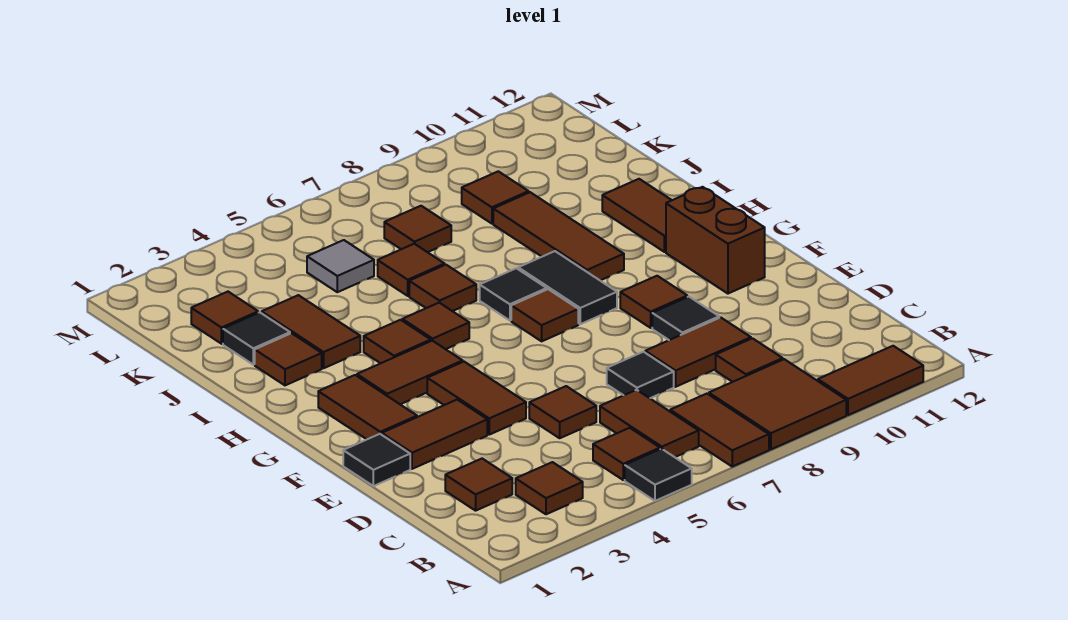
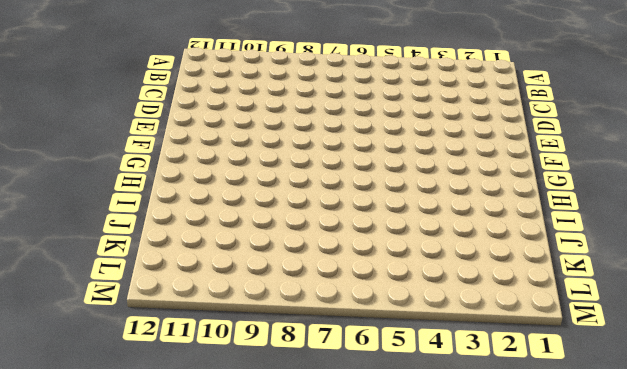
none -> black tile A5 level 1
none -> brown tile A7:B7 level 1
none -> brown tile A8:B9 level 1
none -> brown tile A10:A11 level 1

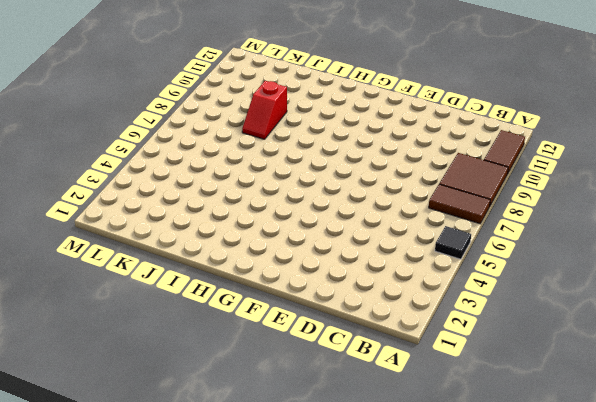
red slope J8:J9 level 1 top 9 -> brown tile H9:J9 level 1
none -> brown tile B3 level 1
none -> brown tile B5 level 1
none -> brown tile B6:C6 level 1
none -> brown tile C2 level 1

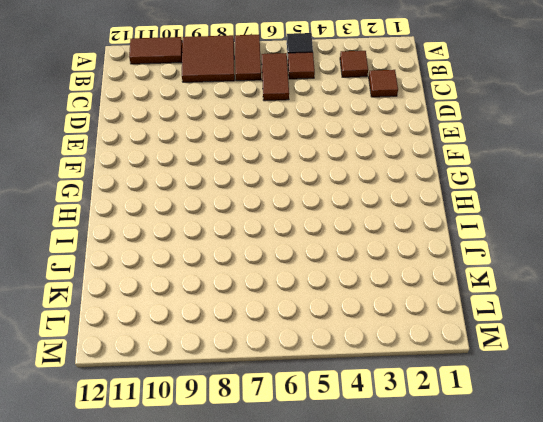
none -> brown tile C9 level 1
none -> brown tile D5 level 1
none -> black tile D7 level 1
none -> brown tile D8:D9 level 1

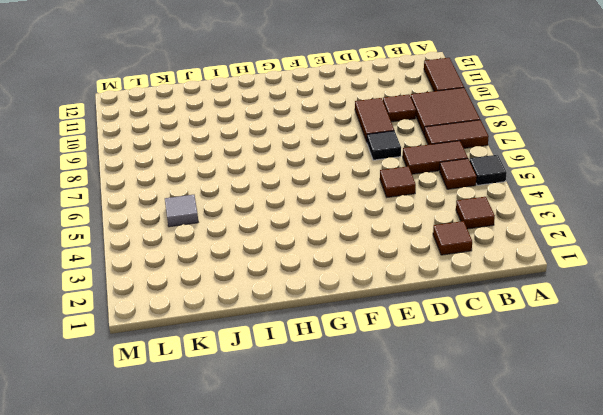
none -> black tile E1 level 1
none -> brown tile E2:E3 level 1
none -> brown tile E4:F4 level 1
none -> black tile E9 level 1

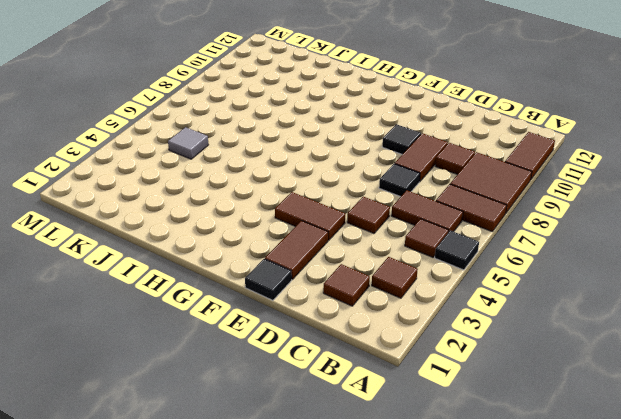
none -> brown tile F2:G2 level 1
none -> brown tile F9 level 1
none -> brown brick F11:G11 level 1
none -> brown tile G3:G4 level 1

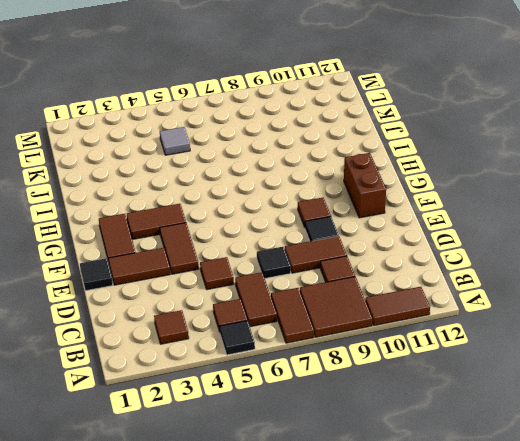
none -> brown tile C2 level 1
none -> brown tile G7 level 1
none -> black tile G8:H8 level 1
none -> brown tile H4 level 1

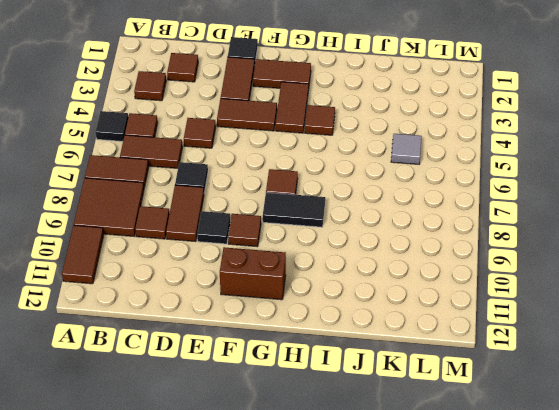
none -> brown tile H5 level 1
none -> black tile H7 level 1
none -> brown tile H9:J9 level 1
none -> brown tile H11:I11 level 1

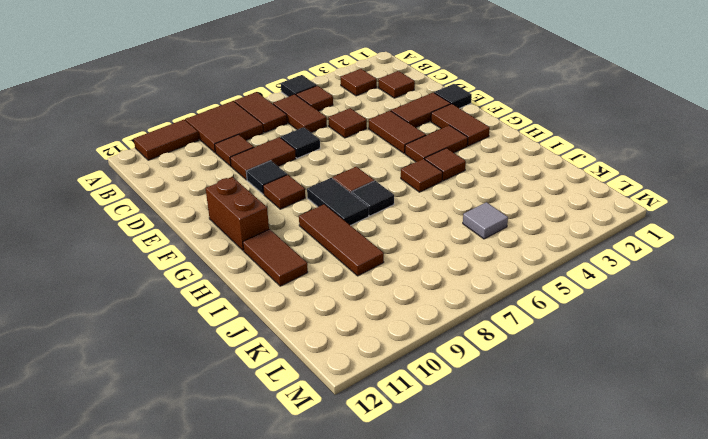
none -> brown tile I2 level 1
none -> brown tile I3:J3 level 1
none -> brown tile I6 level 1
none -> black tile J2 level 1

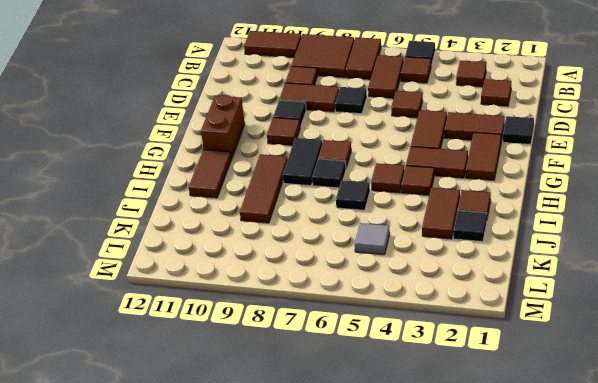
black tile I6 level 1 -> brown tile I6 level 1
none -> brown tile J6 level 1
none -> brown tile K2 level 1
none -> brown tile K7 level 1
none -> brown tile K9 level 1

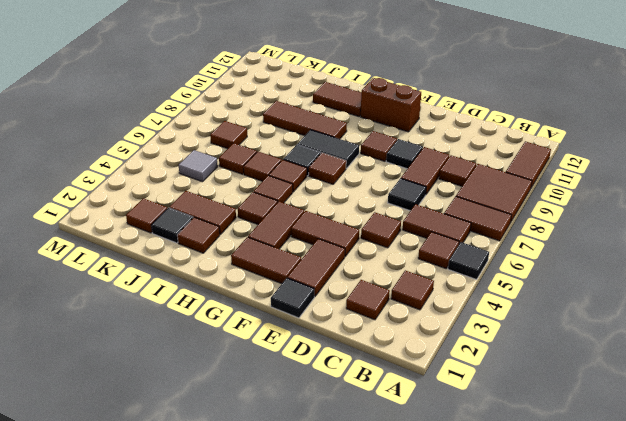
brown tile H6 level 1 -> brown tile K9 level 1

